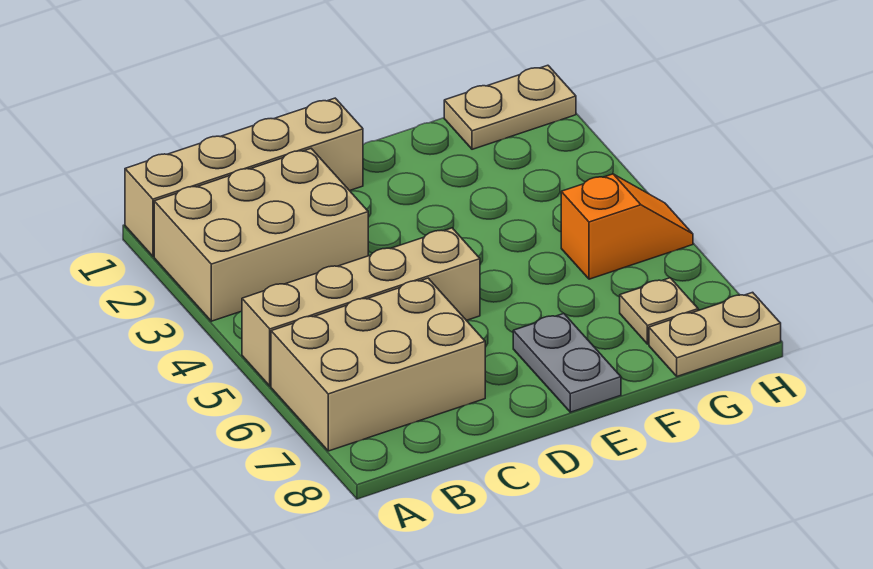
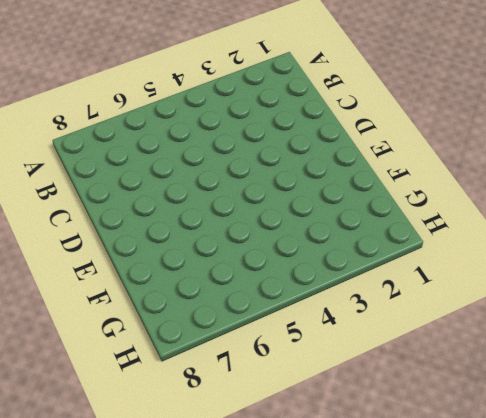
none -> tan brick A1:D1 level 1
none -> tan brick A2:C3 level 1

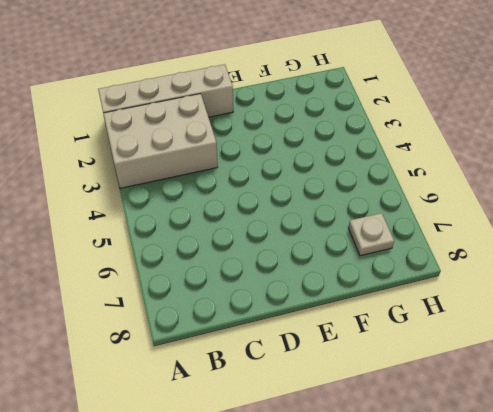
none -> tan brick A5:D5 level 1
none -> tan brick A6:C7 level 1

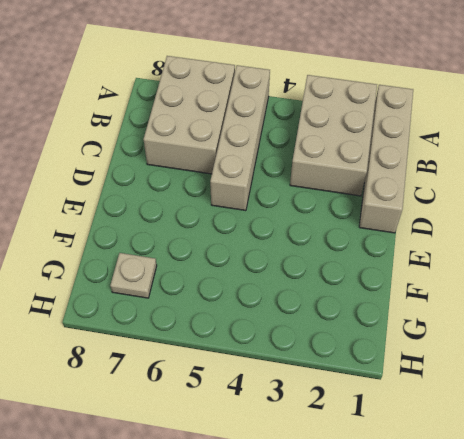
none -> grey plate E7:E8 level 1
none -> tan plate G1:H1 level 1

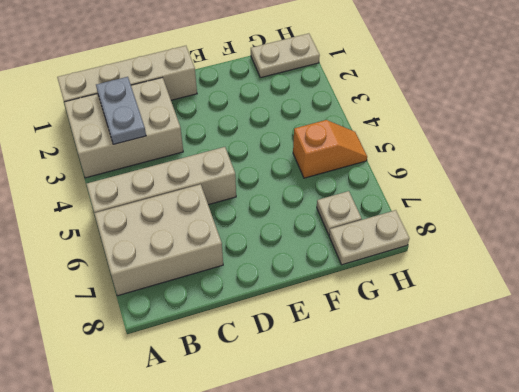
grey plate B2:B3 level 2 -> grey plate E7:E8 level 1

